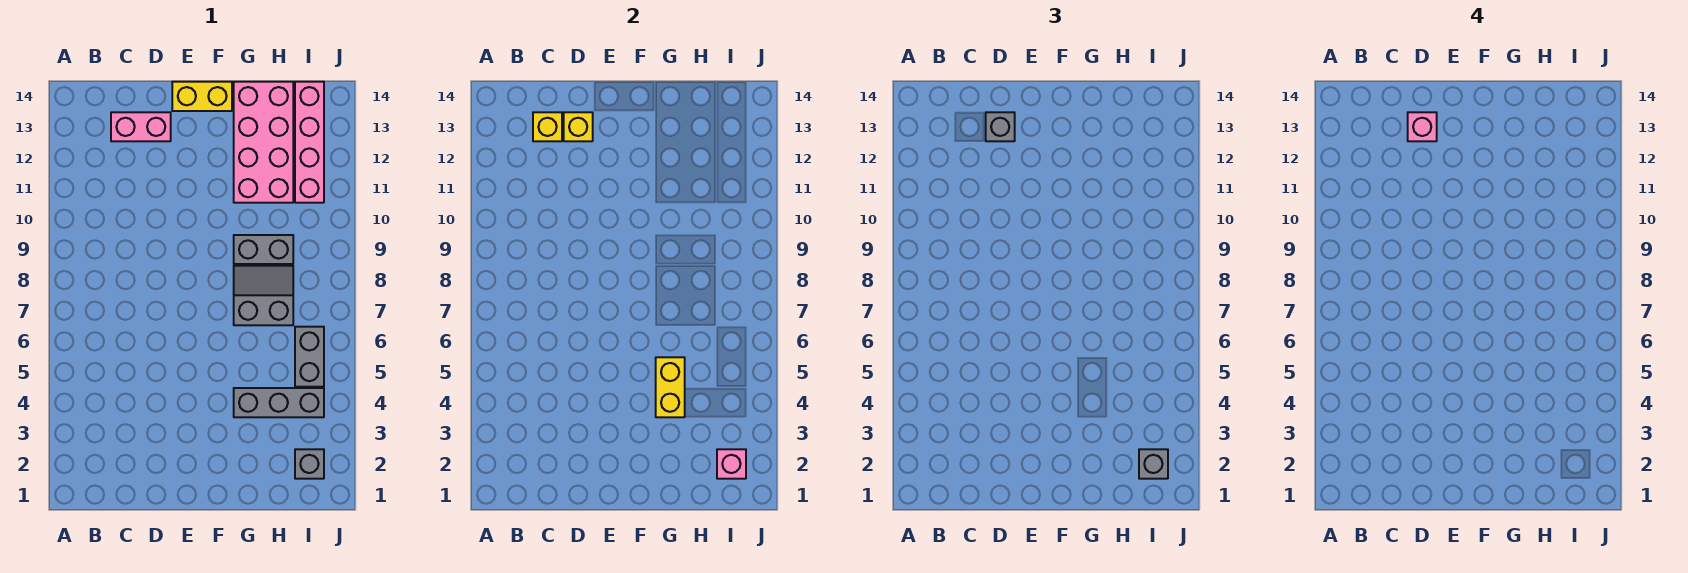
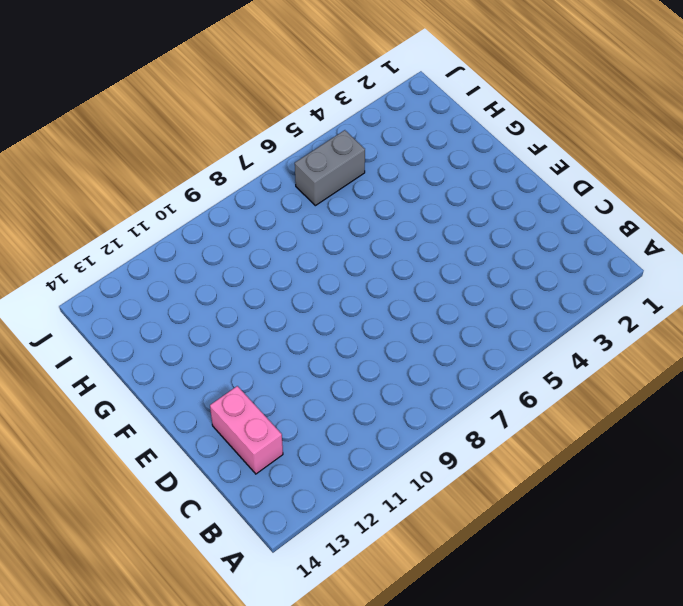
none -> yellow brick E14:F14 level 1
none -> grey brick G4:I4 level 1
none -> grey slope G7:H8 level 1 top 7

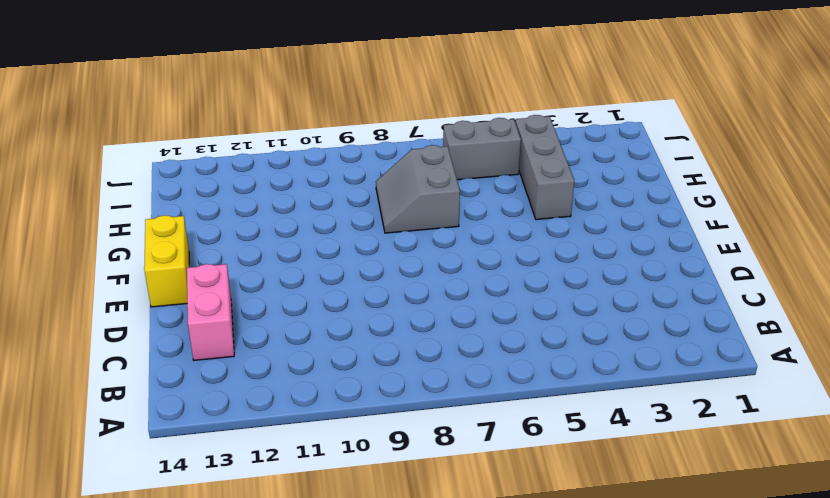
none -> grey brick G9:H9 level 1
none -> pink brick G11:H14 level 1
none -> grey brick I2 level 1

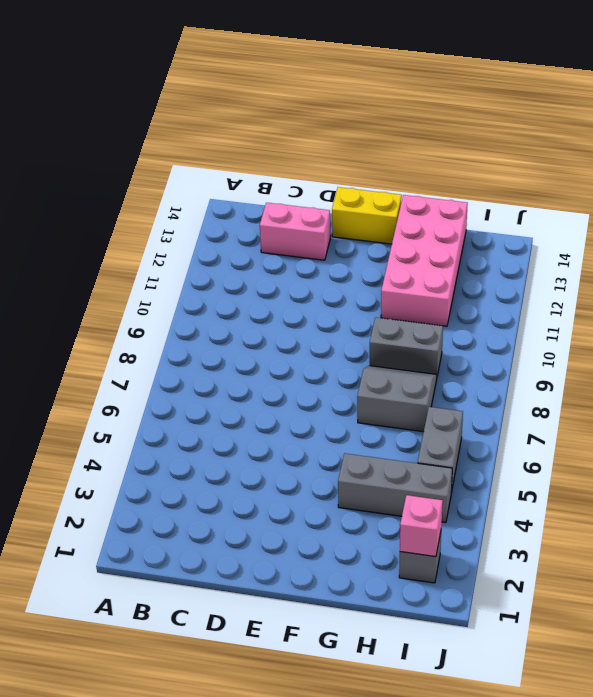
none -> pink brick I11:I14 level 1
none -> yellow brick C13 level 2
none -> yellow brick D13 level 2

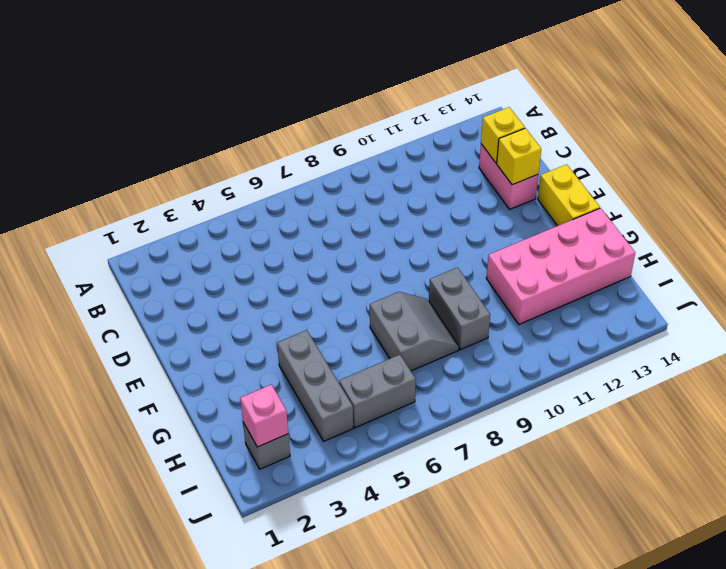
none -> pink brick I11:I14 level 1
none -> yellow brick G4:G5 level 2
none -> grey brick D13 level 3

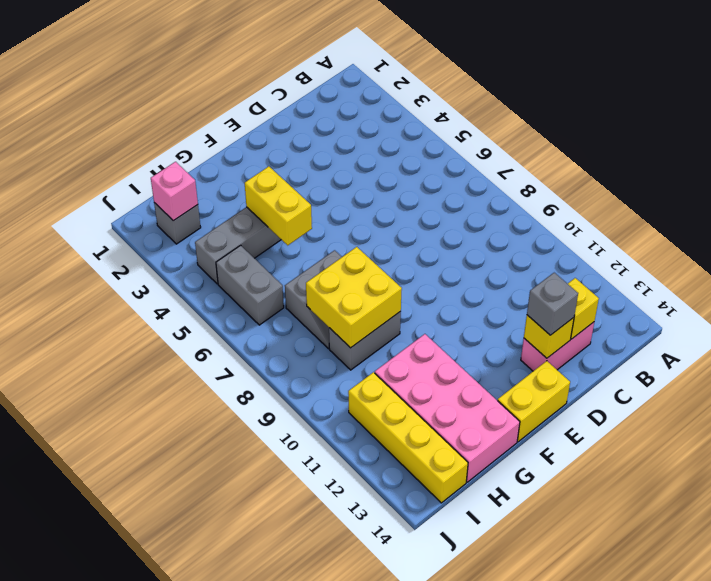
yellow brick G8:H9 level 2 -> none
yellow brick I11:I14 level 1 -> pink brick I11:I14 level 1
none -> grey brick I2 level 3
none -> pink brick D13 level 4

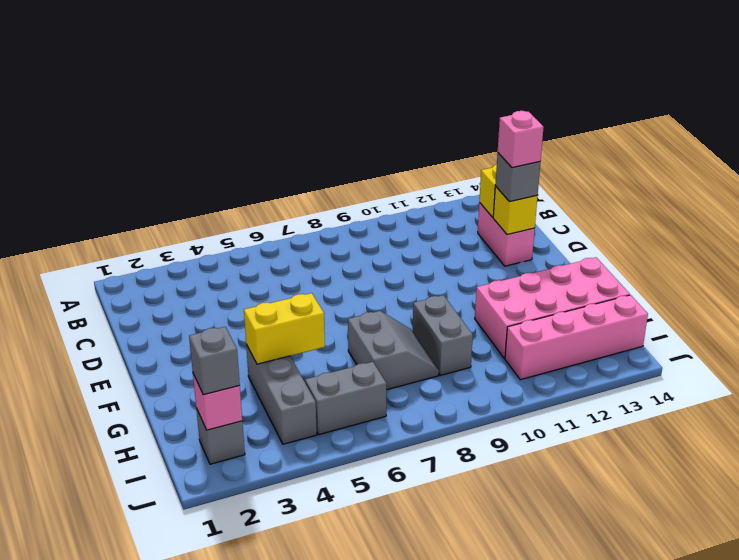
none -> yellow brick E14:F14 level 1

